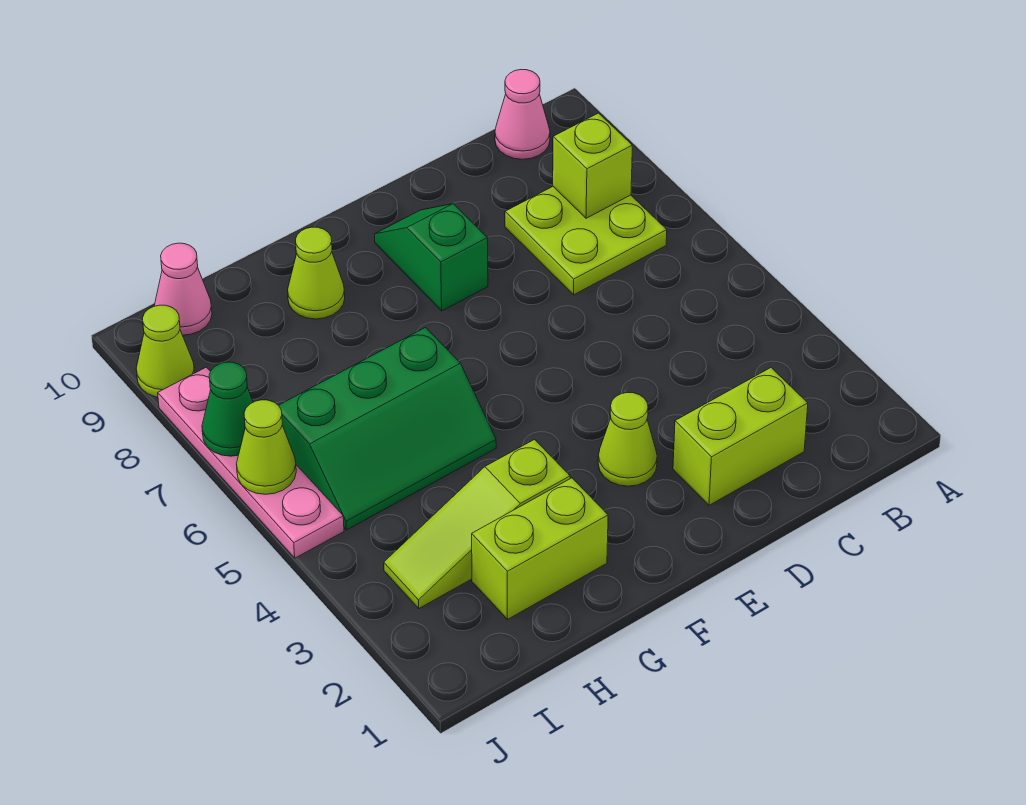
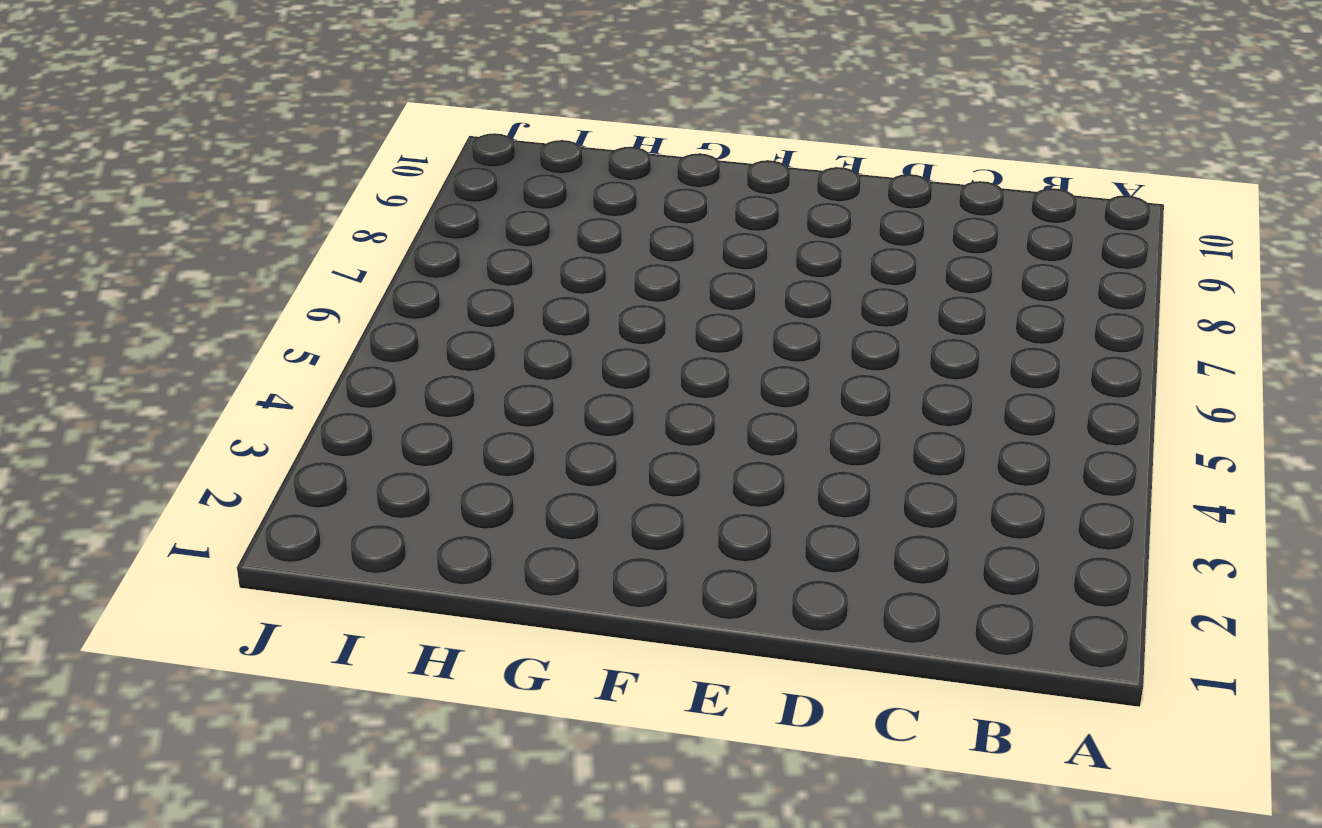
none -> lime plate B7:C8 level 1
none -> pink cone B10 level 1
none -> lime brick C2:D2 level 1

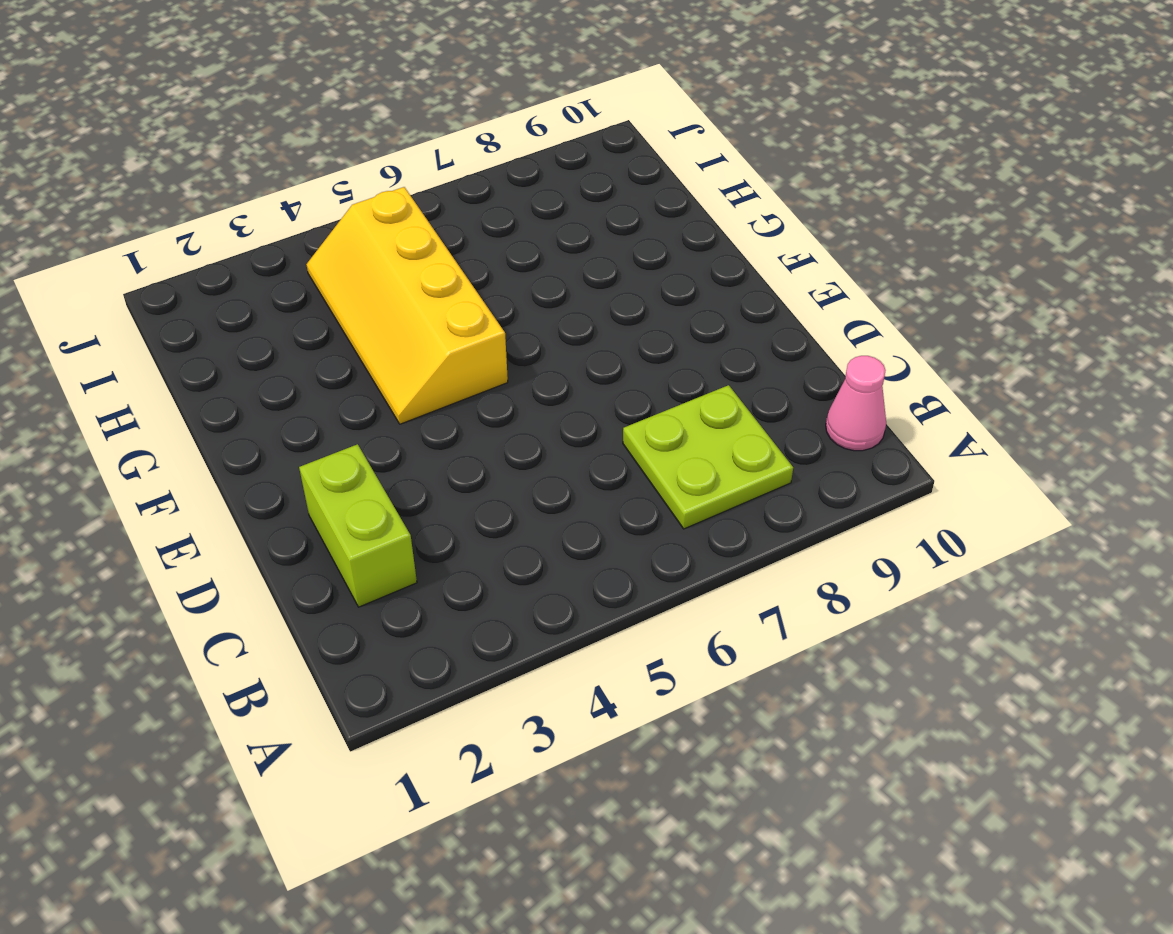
yellow slope F4:I5 level 1 top 5 -> green slope G5:I6 level 1 top 6
none -> lime cone E3 level 1
none -> green slope E8:E9 level 1 top 8
none -> lime brick G2:H2 level 1

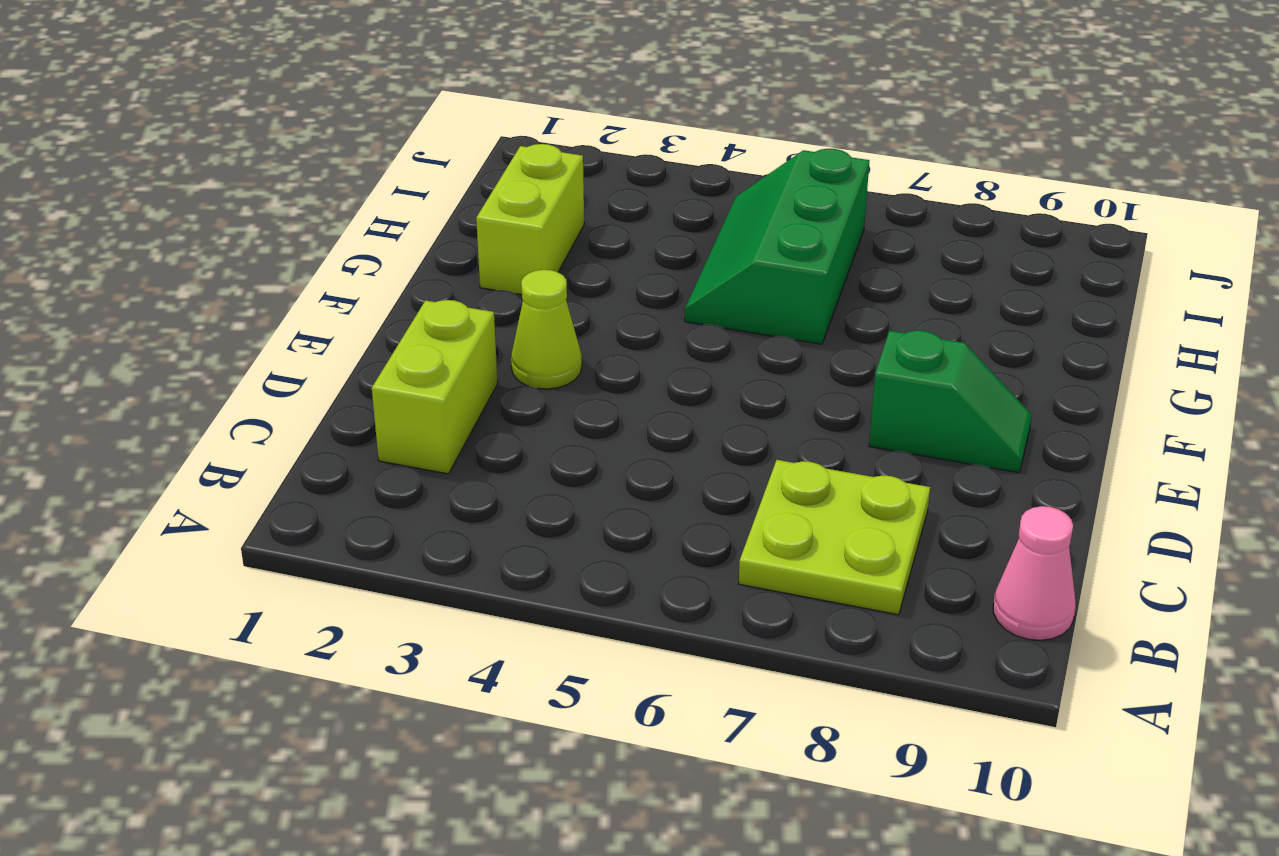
none -> lime slope G3:I3 level 1 top G
none -> lime cone G9 level 1
none -> pink cone I10 level 1

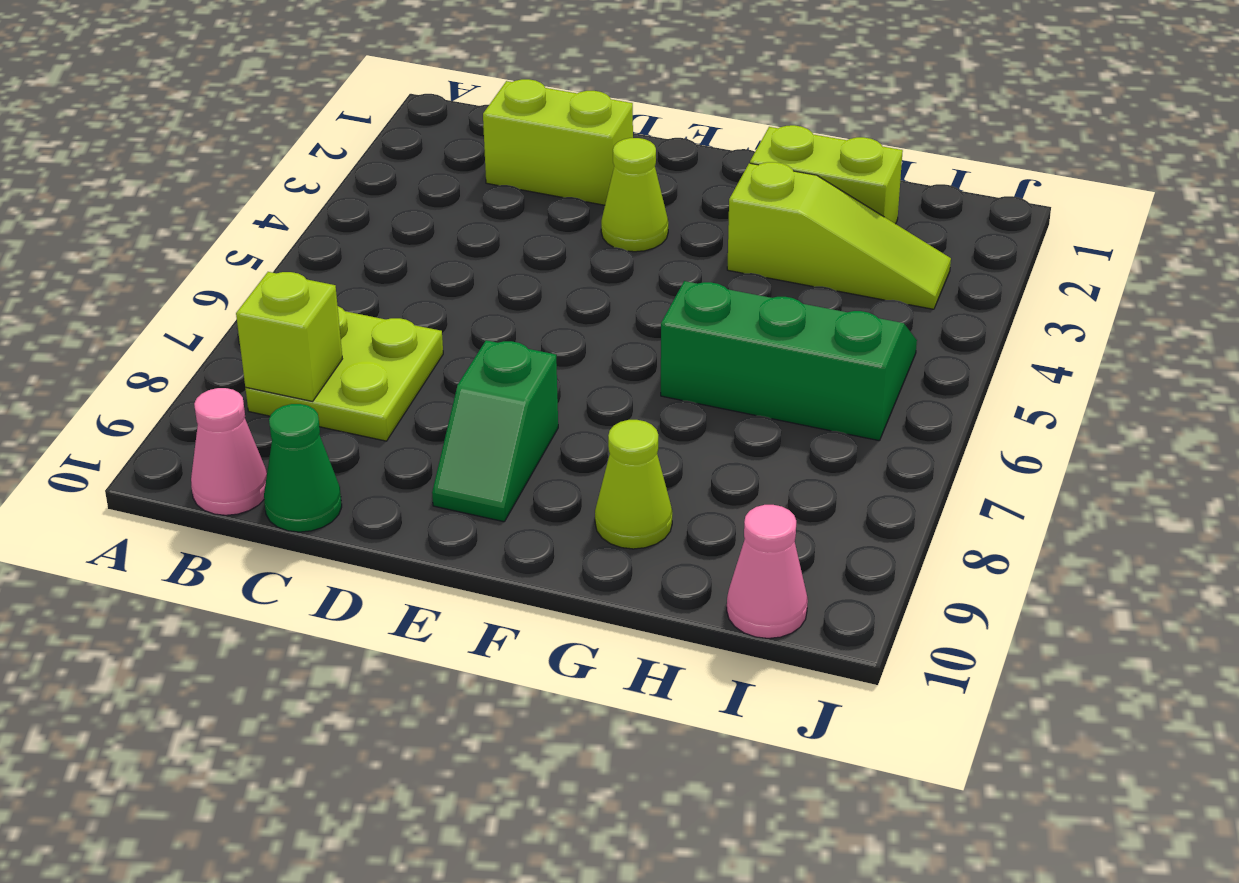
green cone C10 level 1 -> green cone J7 level 2
none -> pink plate J5:J8 level 1
none -> lime cone J9 level 1
none -> lime cone J6 level 2

